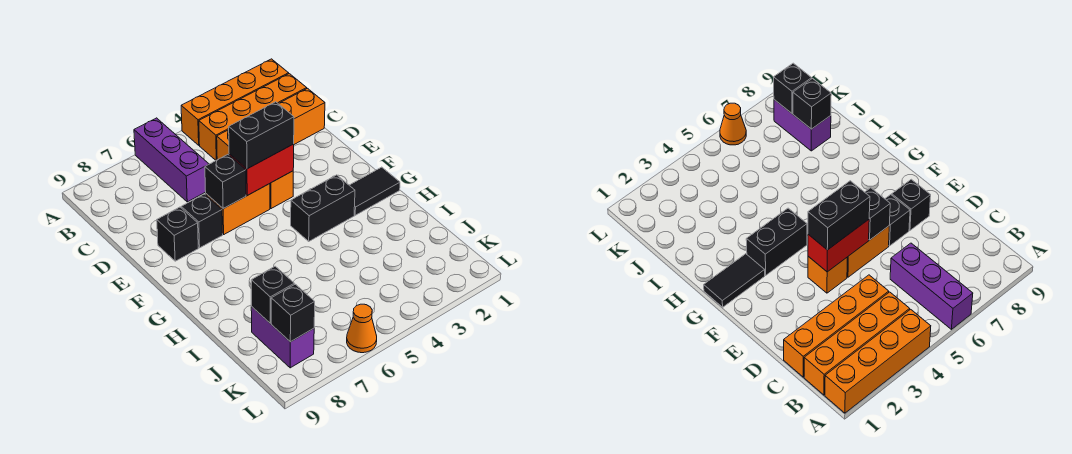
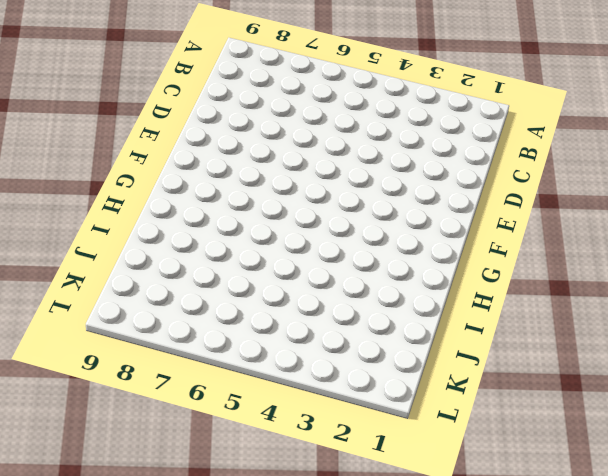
none -> orange brick A1:A4 level 1
none -> purple brick A6:C6 level 1
none -> orange brick B1:B4 level 1

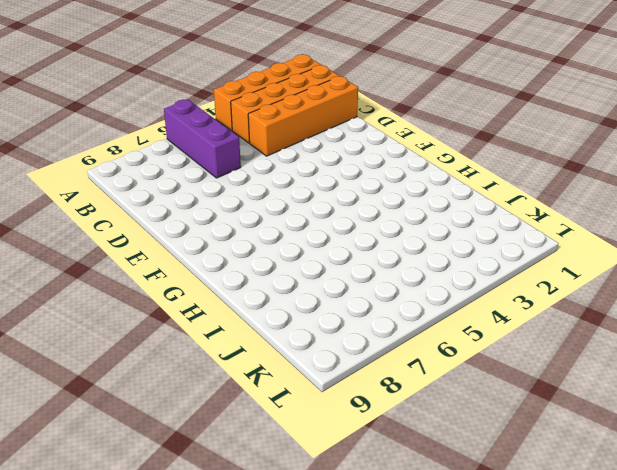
none -> orange brick E4 level 1
none -> orange brick E5:E6 level 1
none -> black brick E7 level 1

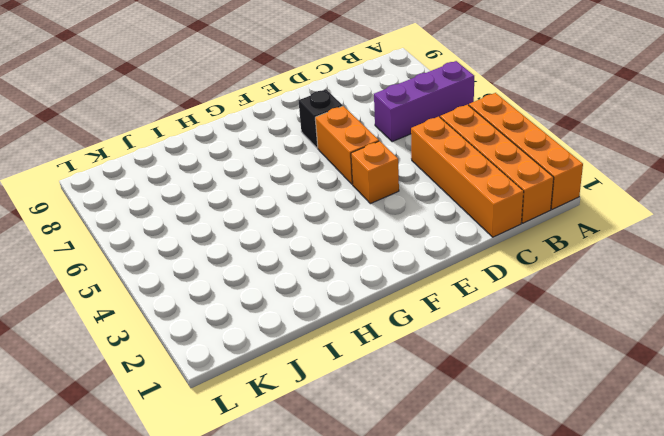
none -> black brick E8 level 1
none -> black tile G1:G2 level 1
none -> black brick G3:G4 level 1

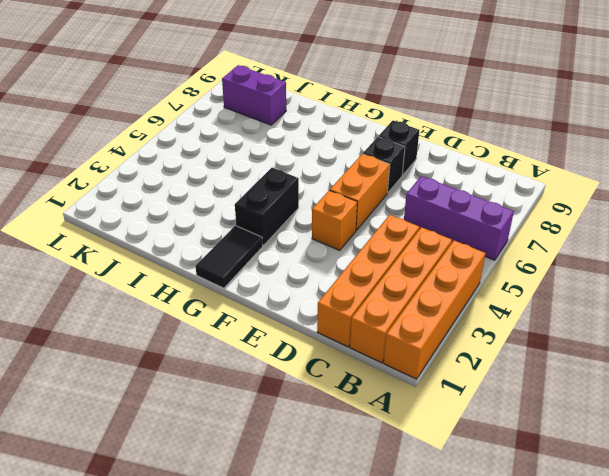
none -> orange cone L6 level 1
none -> red brick E4:E5 level 2
none -> black brick E6 level 2

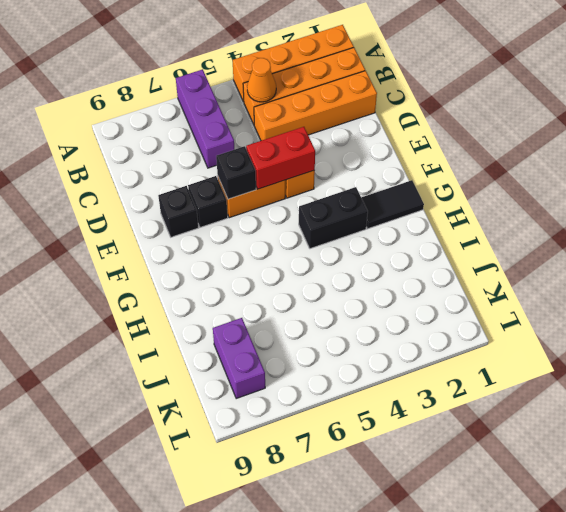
orange cone B4 level 2 -> orange cone L6 level 1
none -> black brick J8 level 2
none -> black brick K8 level 2
none -> black brick E4:E5 level 3

